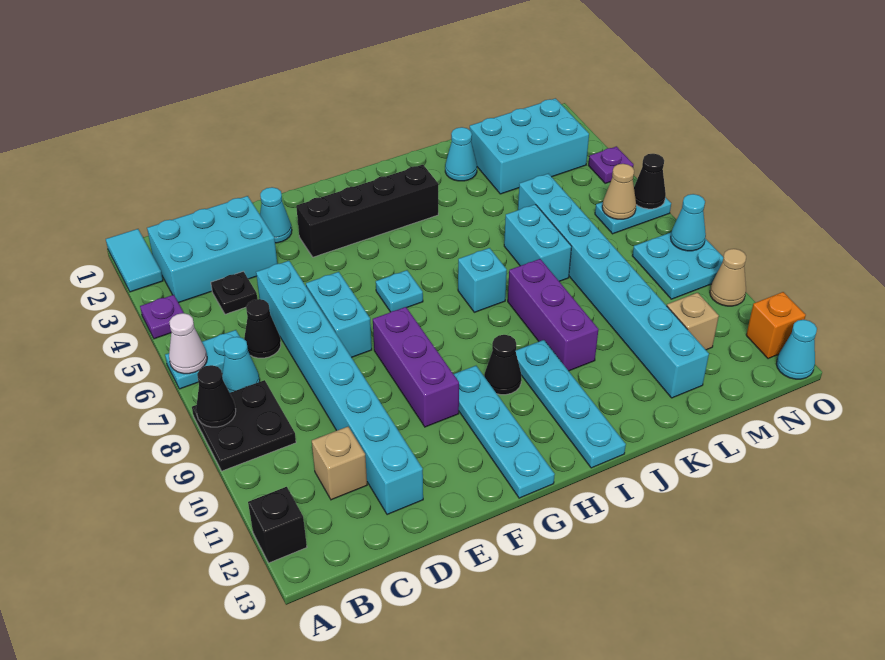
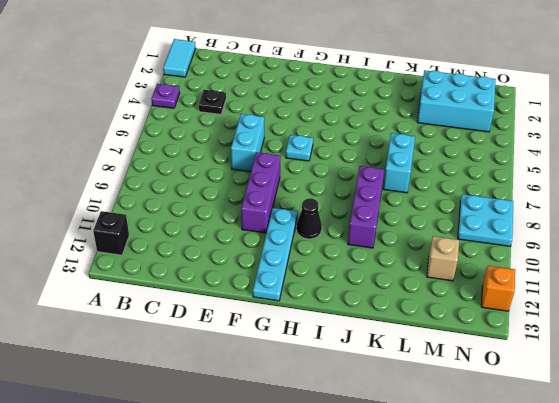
none -> cyan plate A6:B6 level 1
none -> black plate A8:B9 level 1
none -> cyan brick B2:D3 level 1
none -> cyan cone B7 level 1

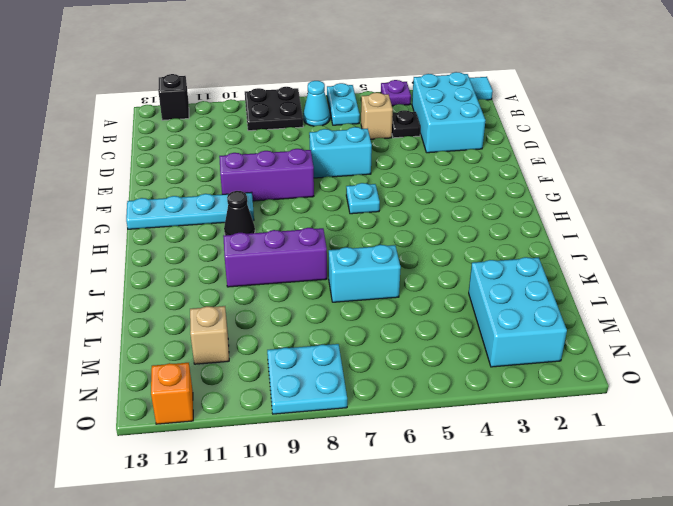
tan brick C5 level 1 -> tan brick C11 level 1
none -> black cone C6 level 1
none -> cyan brick D5:D12 level 1
none -> cyan cone E2 level 1
none -> black brick F3:I3 level 1

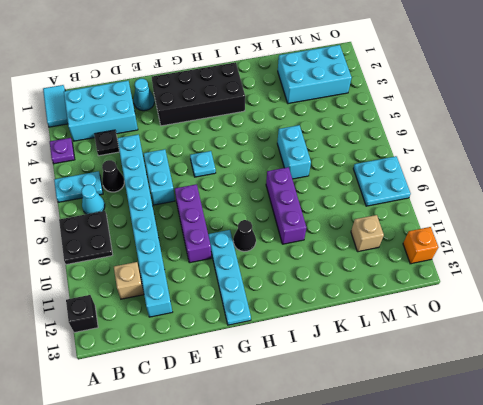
black brick F2:I3 level 1 -> black brick F3:I3 level 1
none -> cyan brick I7 level 1
none -> cyan plate I10:I13 level 1
none -> cyan cone K2 level 1
none -> cyan brick L5:L12 level 1

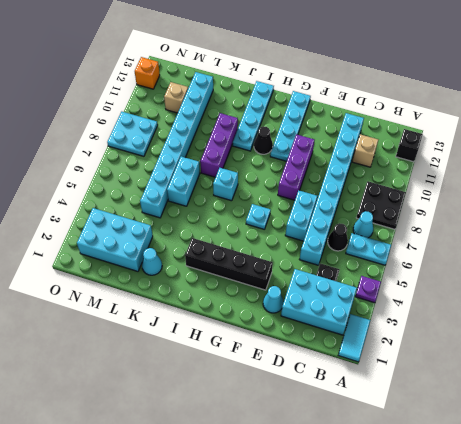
none -> cyan plate N6:O6 level 1
none -> purple plate O4 level 1
none -> tan cone O10 level 1
none -> cyan cone O13 level 1

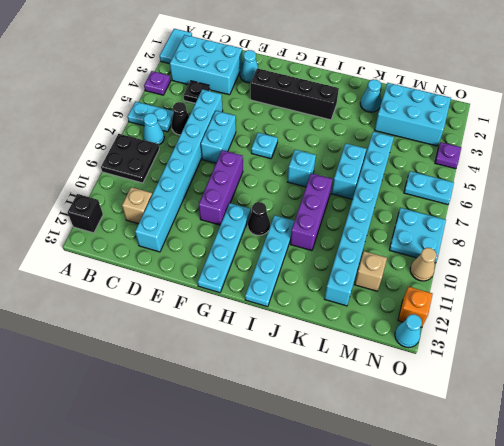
none -> white cone A6 level 2
none -> black cone A8 level 2
none -> tan cone N6 level 2
none -> black cone O6 level 2

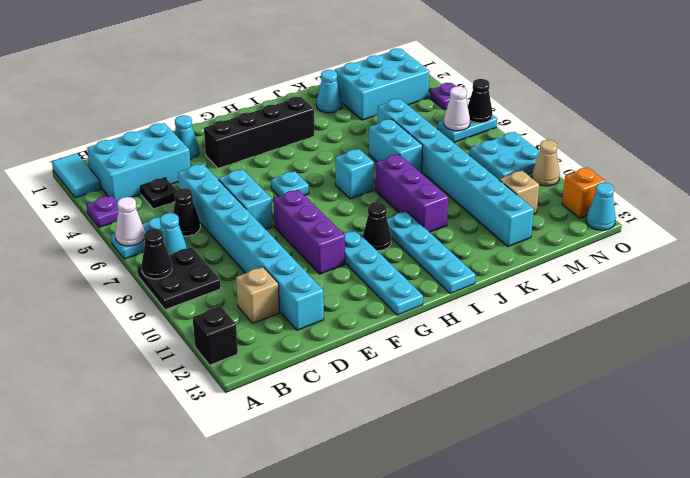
white cone N6 level 2 -> tan cone N6 level 2
none -> cyan cone O8 level 2

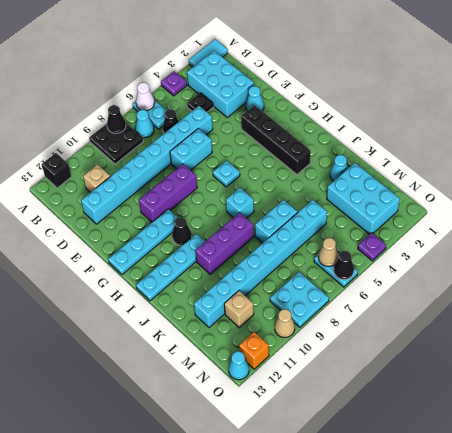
none -> cyan cone O8 level 2

